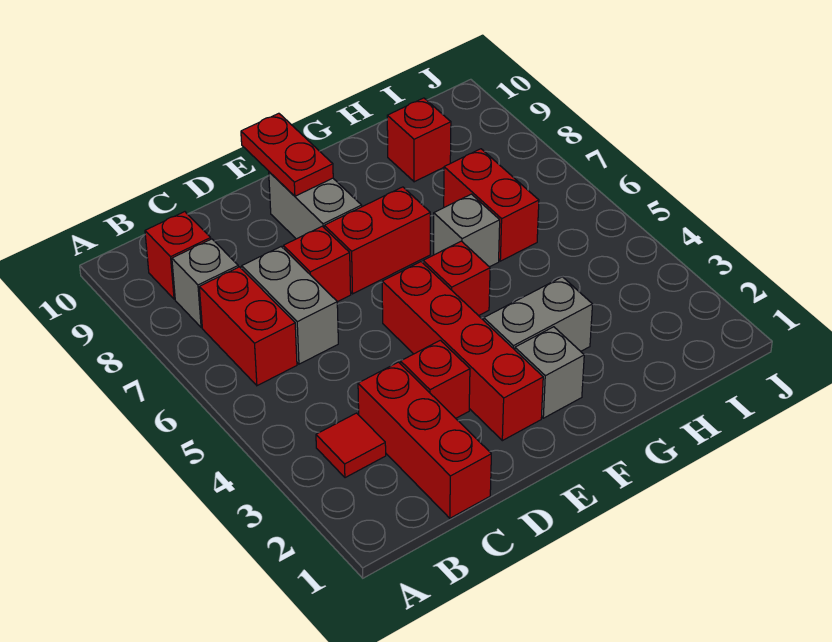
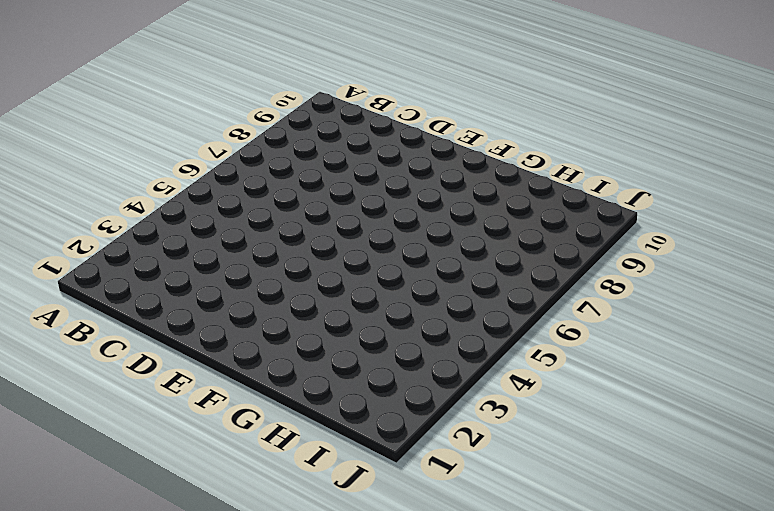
none -> red tile B3 level 1
none -> red brick B6:B7 level 1
none -> grey brick B8 level 1

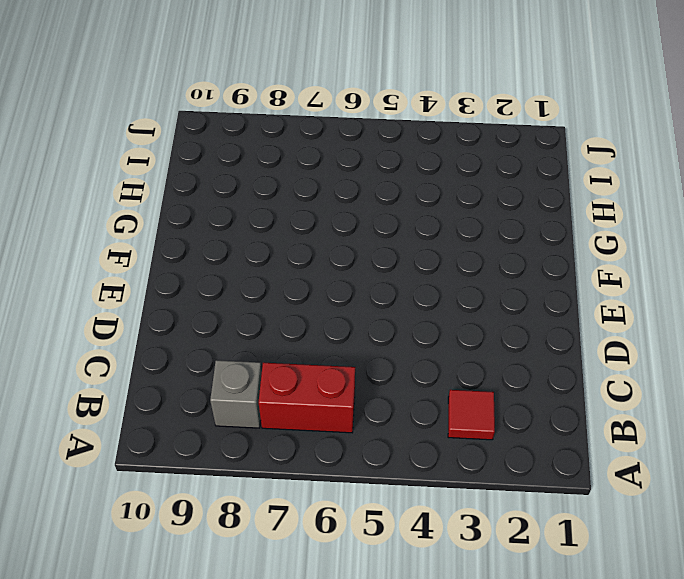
none -> red brick B9 level 1
none -> red brick C1:C3 level 1
none -> grey brick C6:C7 level 1

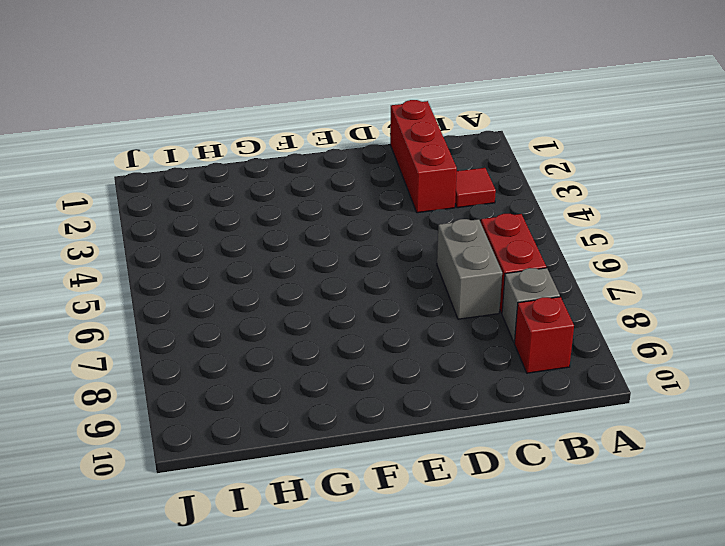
none -> red brick D3 level 1
none -> red brick D7 level 1
none -> red brick E2:E5 level 1

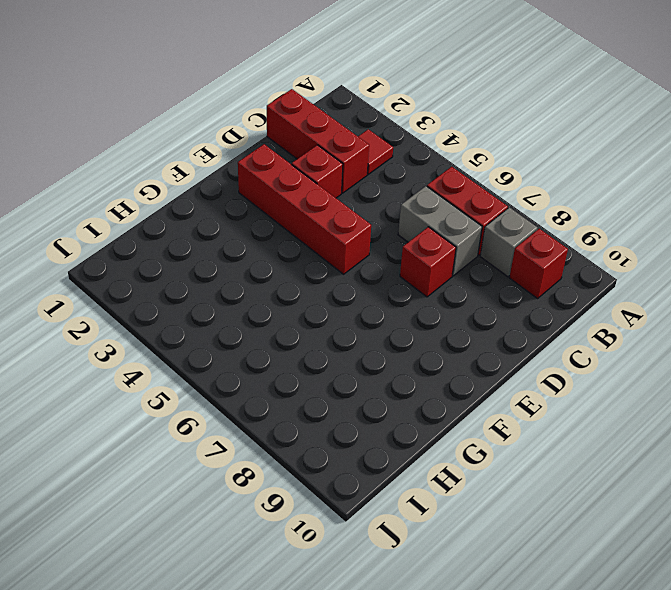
none -> red brick E7:F7 level 1
none -> grey brick E8:E9 level 1
none -> grey brick F2 level 1

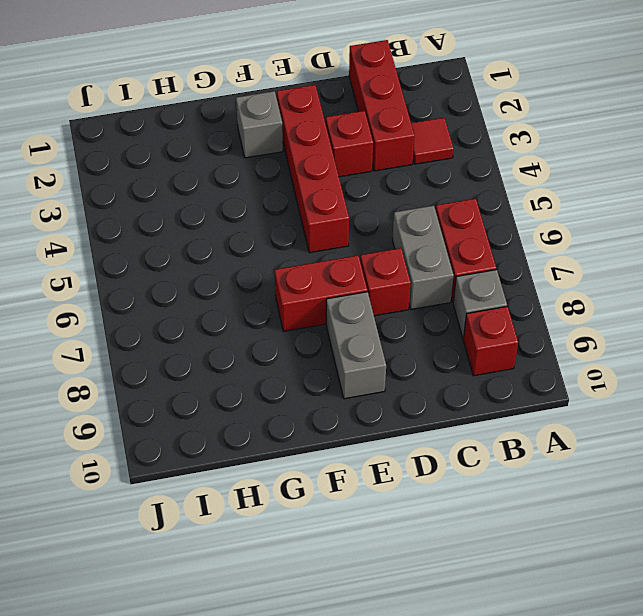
none -> grey brick F3:G3 level 1
none -> red brick F5 level 1
none -> grey brick G6 level 1

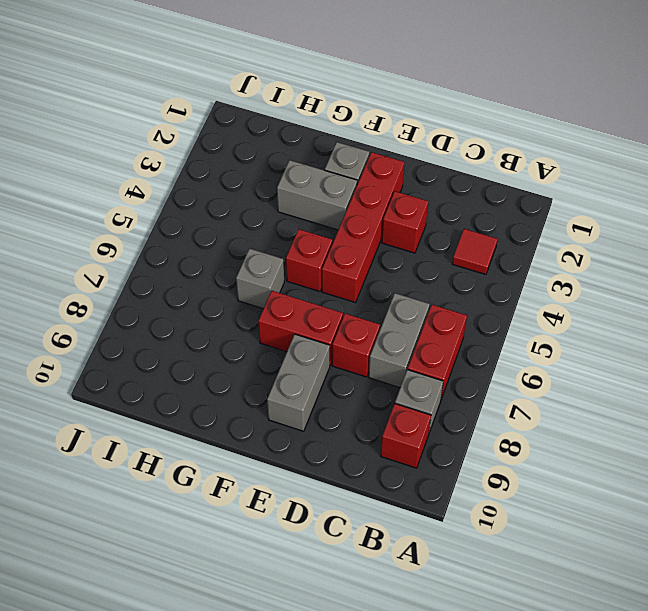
none -> red brick C1:C3 level 1
none -> red brick H6:H7 level 1
none -> red brick H9 level 1

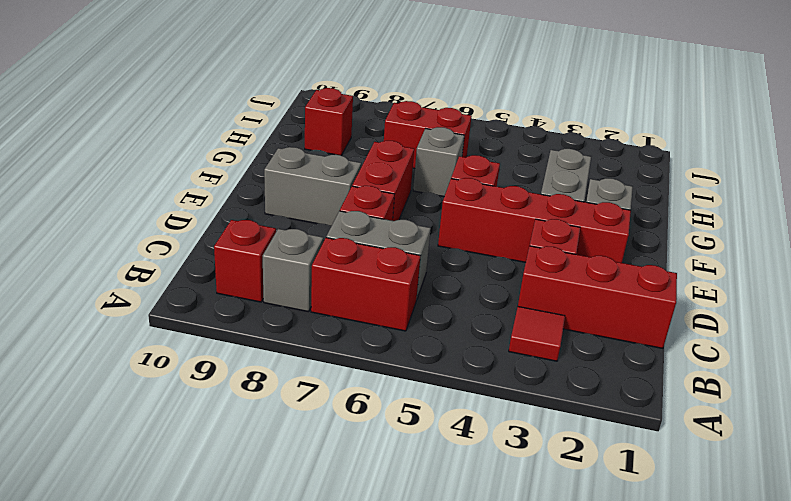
none -> red plate E9:E10 level 2

